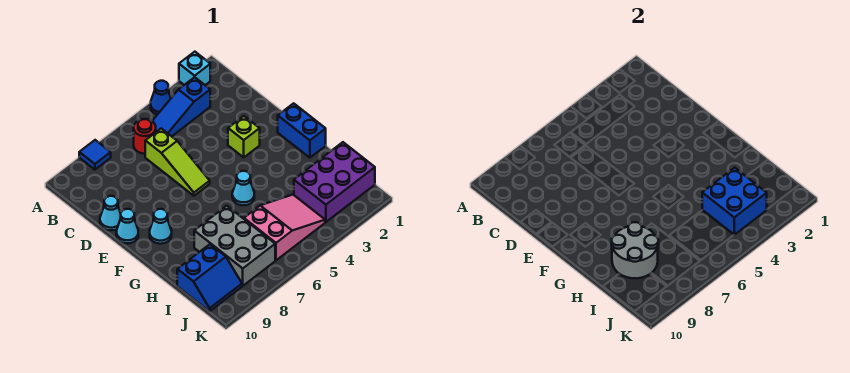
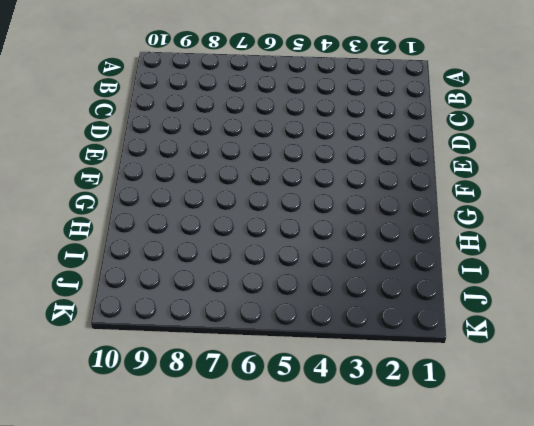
none -> cyan brick A2 level 1
none -> blue cone A4 level 1
none -> blue tile A8 level 1

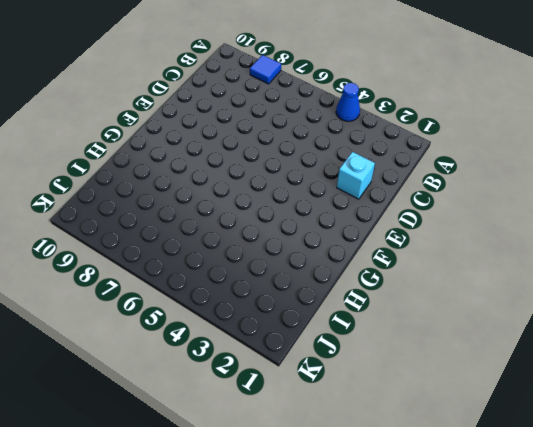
cyan brick D2 level 1 -> cyan brick A2 level 1
none -> blue slope B3:B5 level 1 top 3
none -> red round brick B6 level 1
none -> lime slope C6:E6 level 1 top C

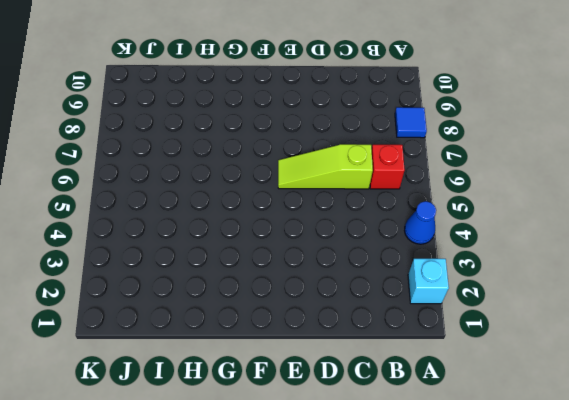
red brick B6 level 1 -> red round brick B6 level 1
none -> blue slope B3:B5 level 1 top 3
none -> cyan cone D10 level 1
none -> lime brick E3 level 1

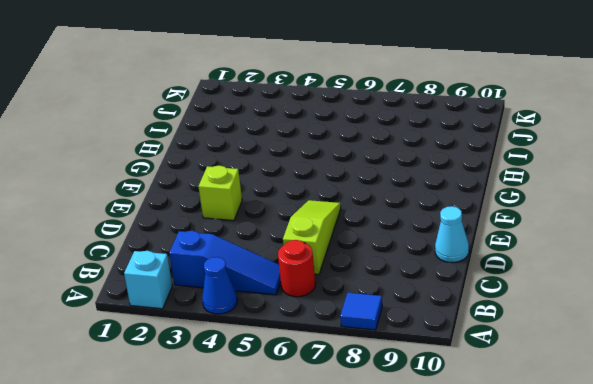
none -> cyan cone E10 level 1
none -> blue brick F1:G1 level 1
none -> cyan cone F9 level 1

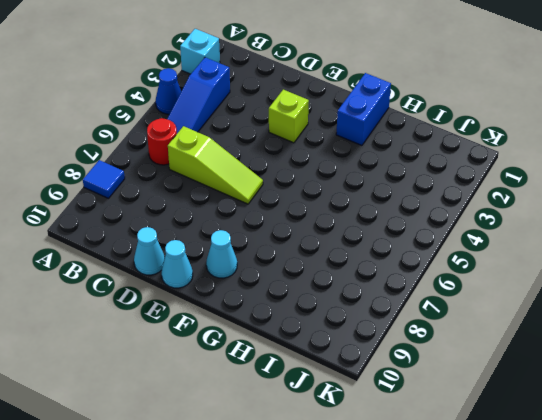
blue brick G1:G2 level 1 -> blue brick F1:G1 level 1
none -> cyan cone G5 level 1
none -> grey brick H7:J8 level 1
none -> purple brick I1:J3 level 1

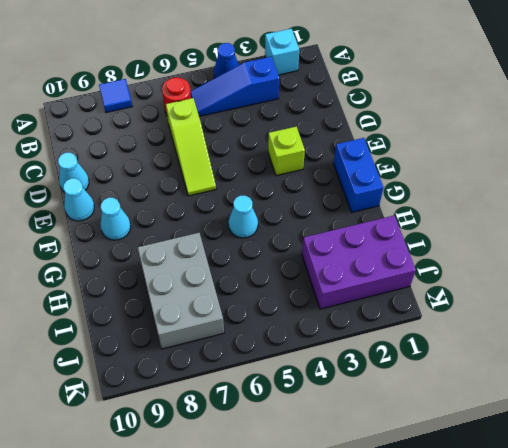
none -> pink slope I4:J6 level 1 top 6
none -> blue slope I9:J10 level 1 top I
none -> grey round brick H8:I9 level 2

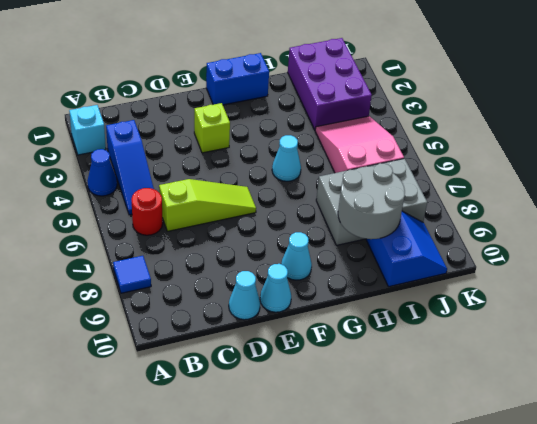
none -> blue brick I3:J4 level 2

